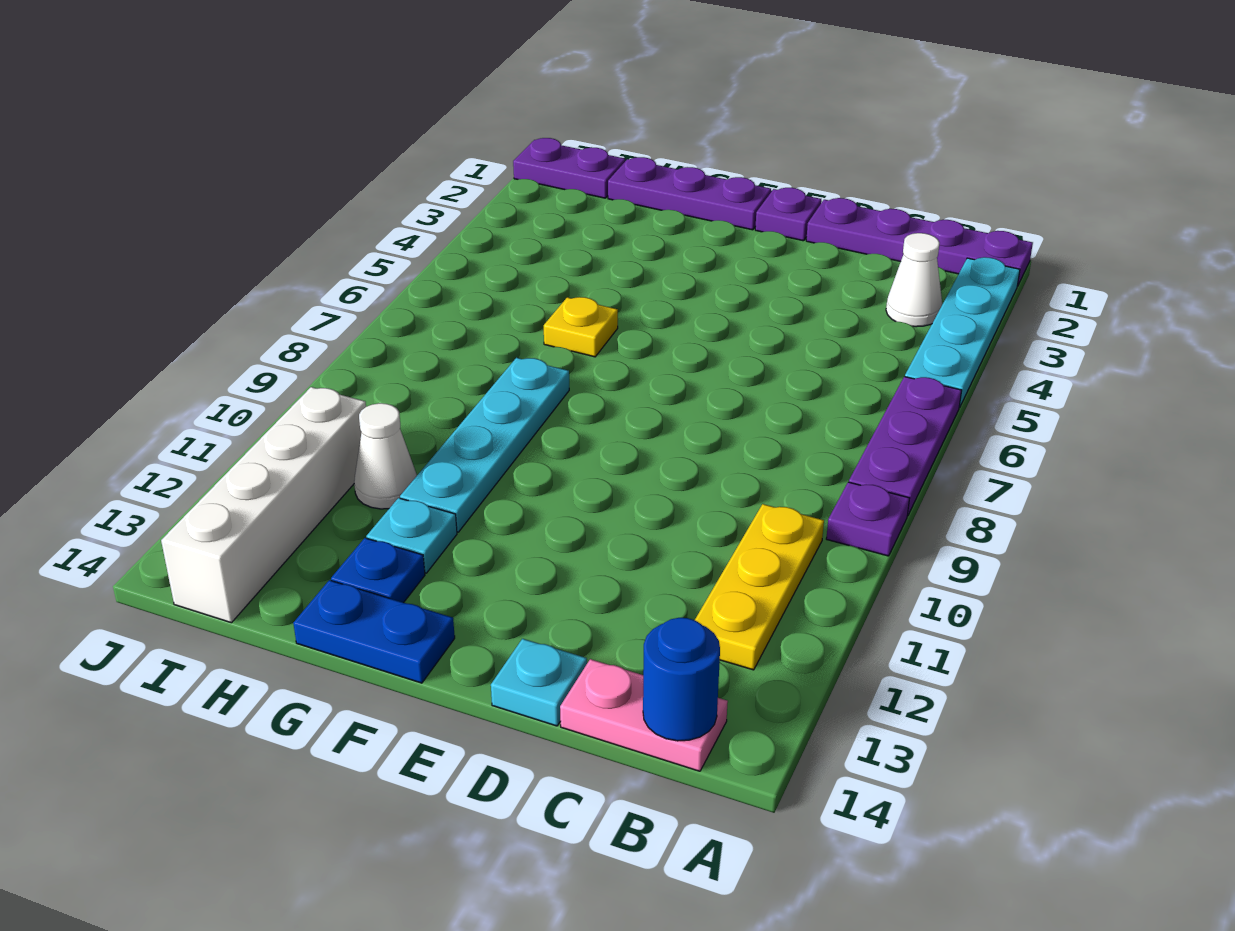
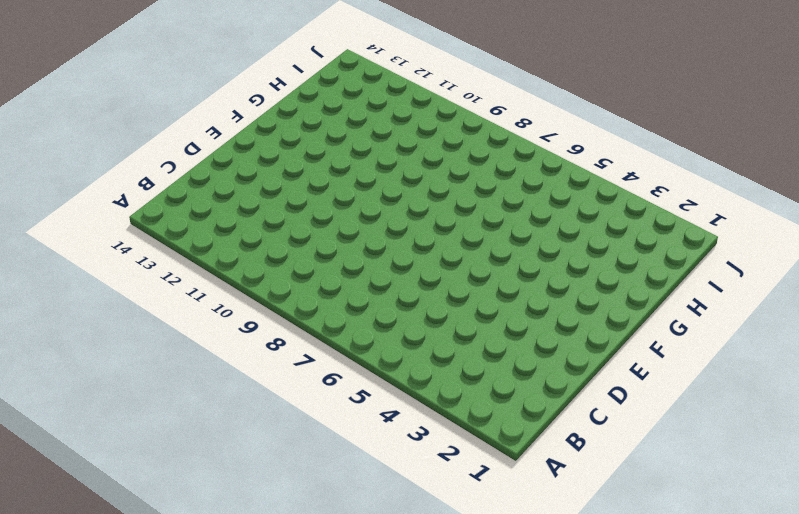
none -> purple plate A1:D1 level 1
none -> cyan plate A2:A5 level 1
none -> purple plate A6:A8 level 1

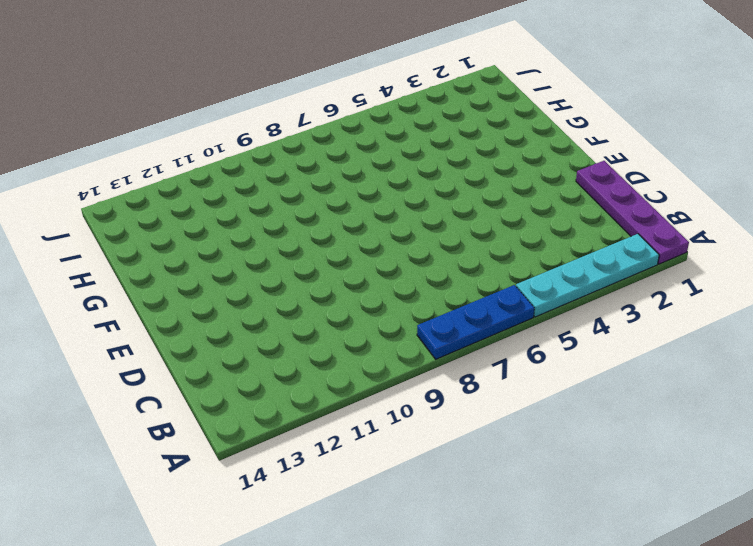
blue plate A6:A8 level 1 -> purple plate A6:A8 level 1
none -> purple plate A9 level 1
none -> white cone B3 level 1
none -> yellow plate B10:B12 level 1

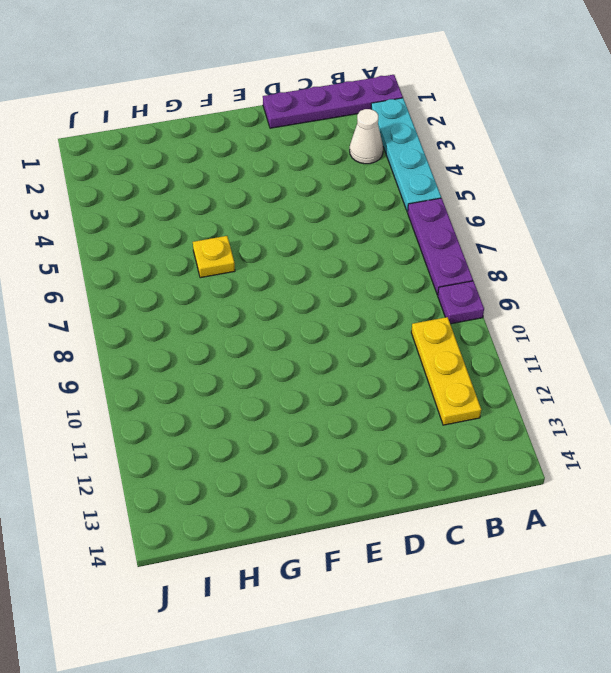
none -> pink plate B14:C14 level 1
none -> cyan plate D14 level 1
none -> purple plate E1 level 1

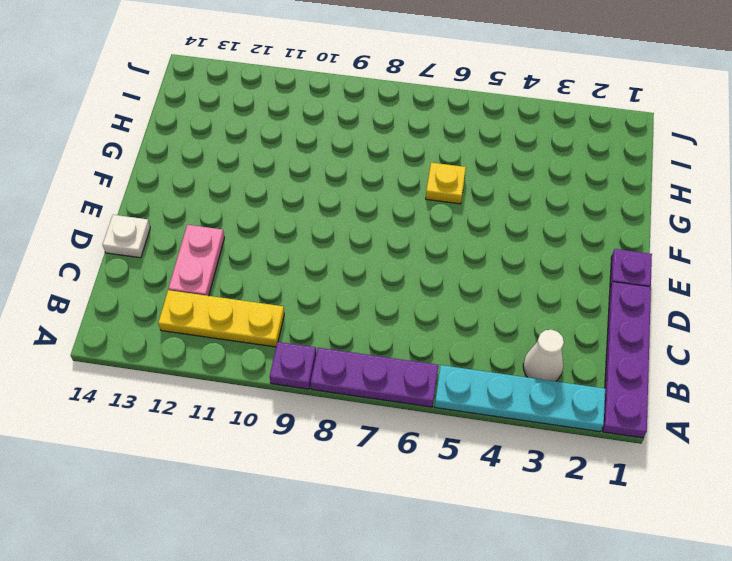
pink plate C12:D12 level 1 -> pink plate B14:C14 level 1
white plate D14 level 1 -> cyan plate D14 level 1
none -> purple plate F1:H1 level 1
none -> blue plate F14:G14 level 1
none -> cyan plate G8:G11 level 1

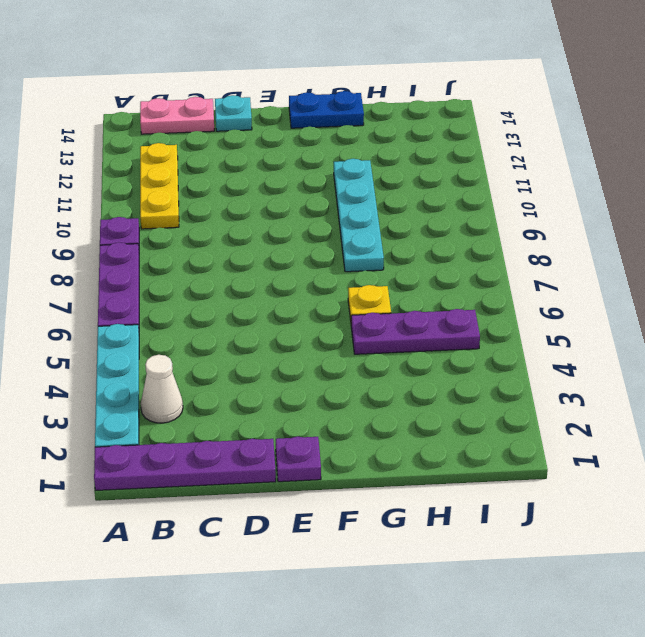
purple plate G5:I5 level 1 -> purple plate F1:H1 level 1
none -> cyan plate G12 level 1
none -> blue plate G13 level 1
none -> white cone H11 level 1

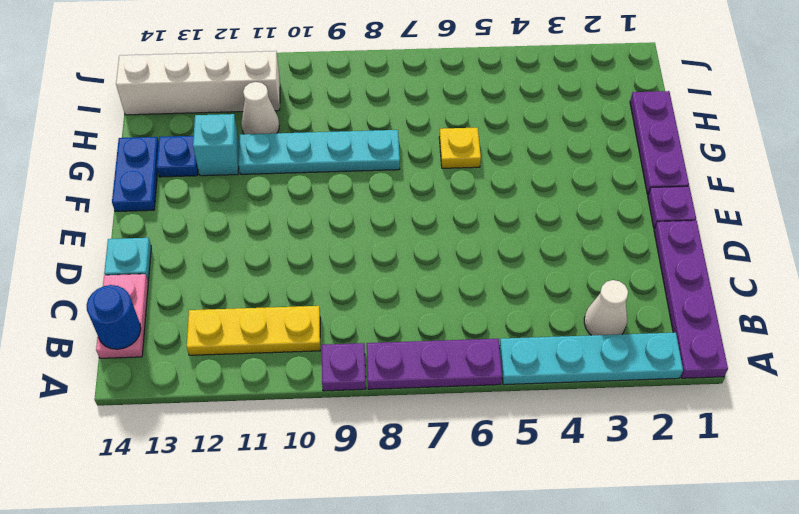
cyan brick G12 level 1 -> cyan plate G12 level 1
none -> purple plate I1:J1 level 1

